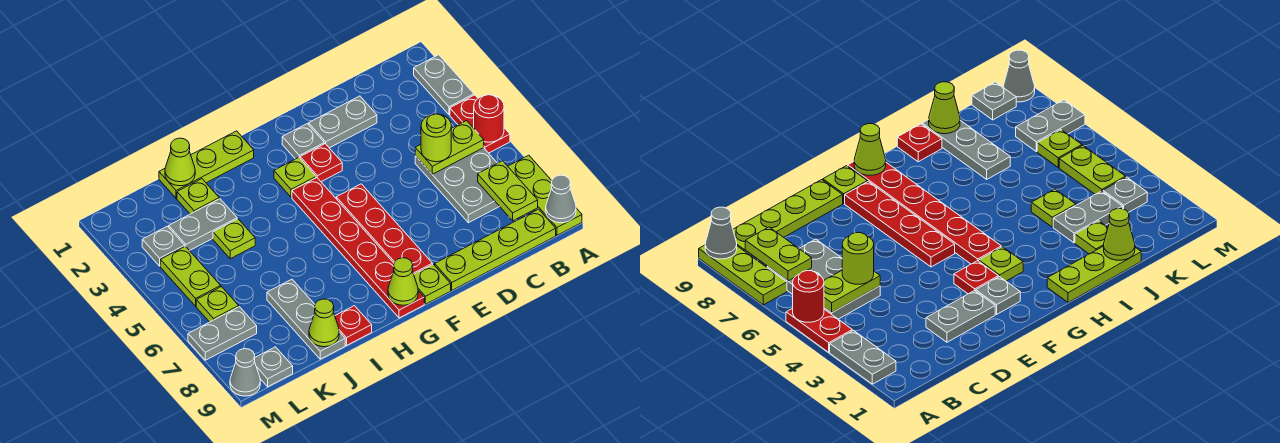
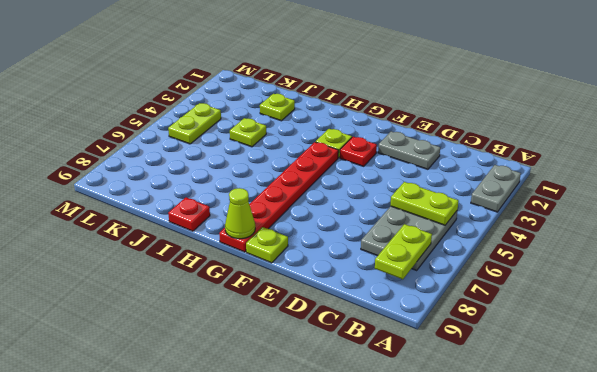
none -> red plate A4:A5 level 1
none -> lime plate A7:A9 level 1
none -> lime plate B9:E9 level 1
none -> grey plate F2 level 1

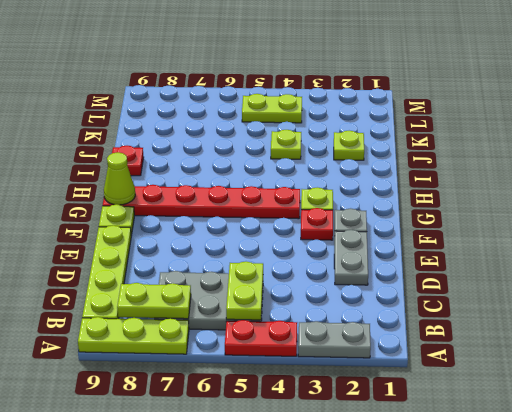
none -> red plate F5:F8 level 1
none -> lime plate H1:J1 level 1
none -> grey plate J3:K3 level 1
none -> grey plate J7:J9 level 1

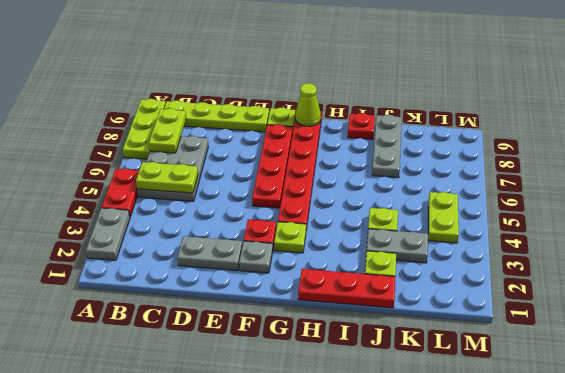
red plate H1:J1 level 1 -> lime plate H1:J1 level 1
none -> grey plate L3 level 1
none -> lime plate L6 level 1
none -> grey plate L7:M7 level 1
none -> grey plate L9 level 1

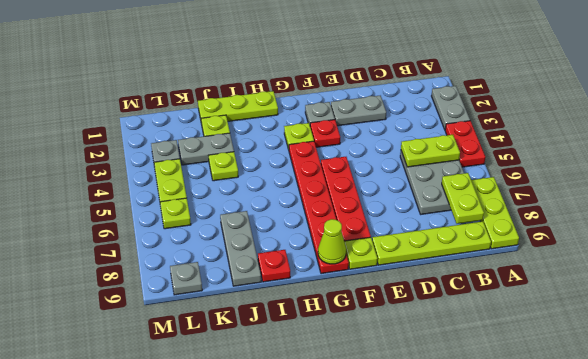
none -> grey plate L7:M7 level 1
none -> grey cone M9 level 1
none -> red round brick A5 level 2
none -> grey cone A9 level 2

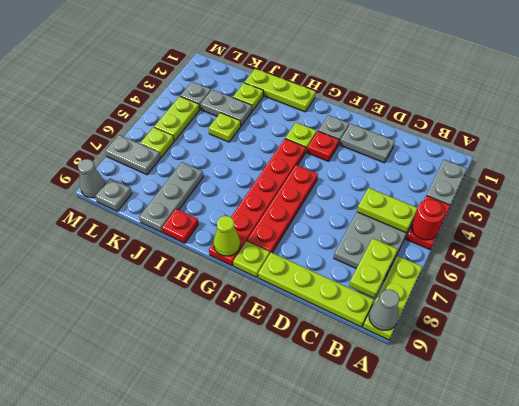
none -> lime cone J1 level 2
none -> lime cone J9 level 2
none -> lime round brick C5 level 3

